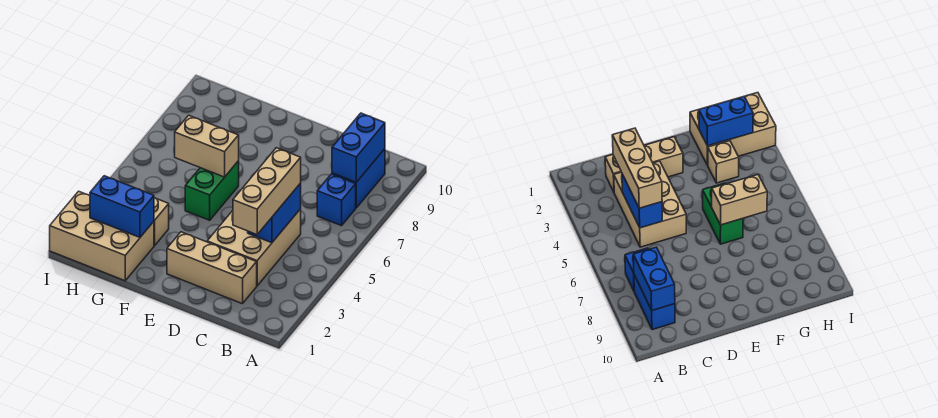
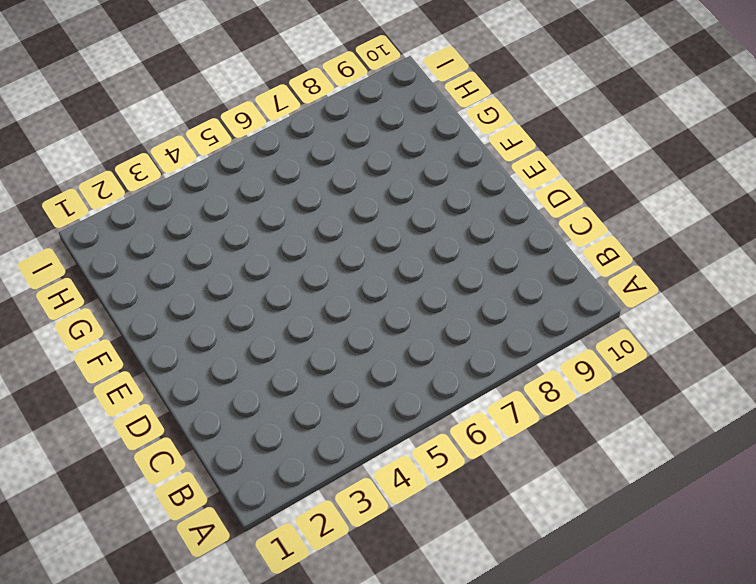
none -> blue brick B7 level 1
none -> blue brick B8:B9 level 1
none -> tan brick C2:E2 level 1

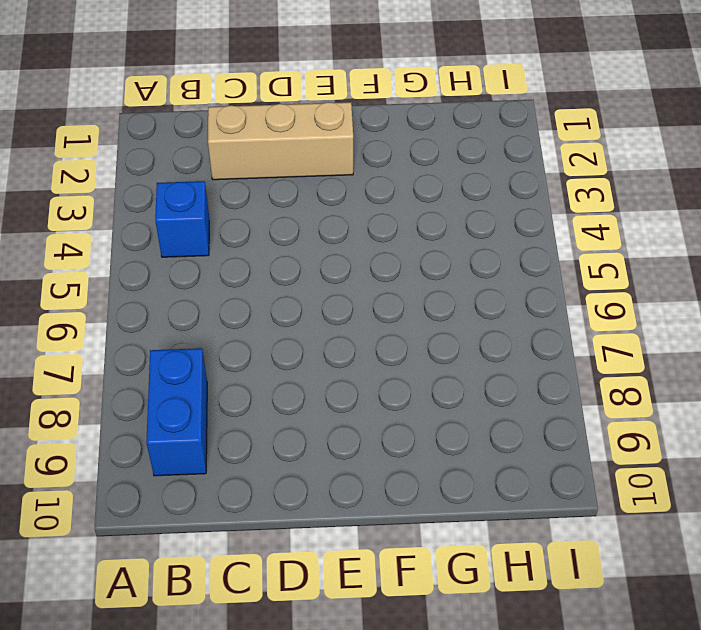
blue brick B4 level 1 -> blue brick B7 level 1
none -> tan brick C3:D5 level 1
none -> green brick F5:F6 level 1
none -> tan brick G1:I2 level 1

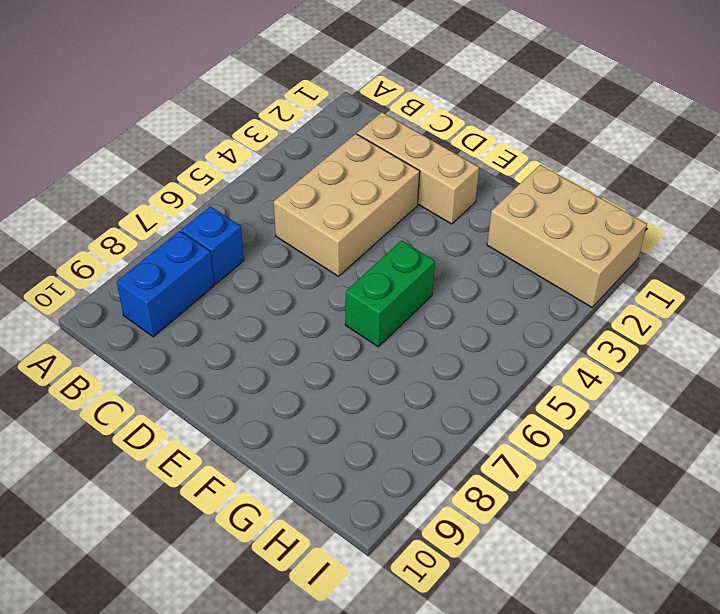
none -> tan brick G3 level 1
none -> blue brick B8:B9 level 2
none -> blue brick C4:C5 level 2

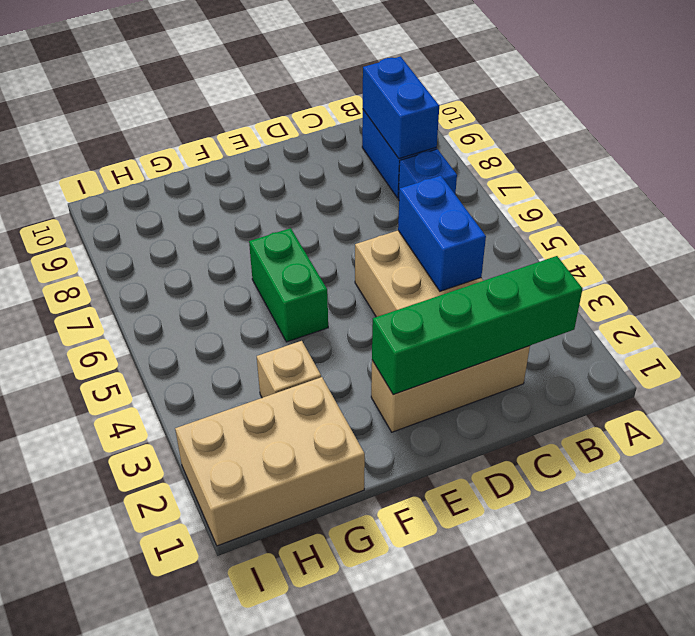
green brick B2:E2 level 2 -> none
none -> tan brick F6:G6 level 2
none -> blue brick G2:H2 level 2
none -> tan brick C3:C5 level 3

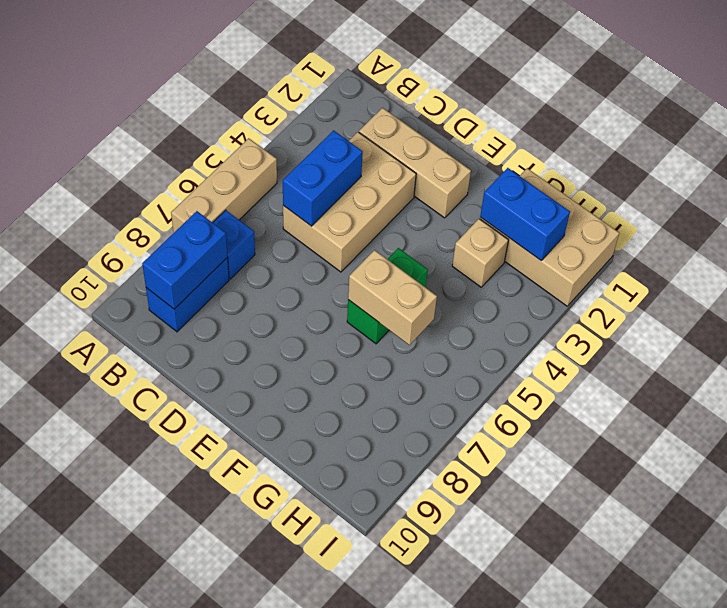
tan brick A5:A7 level 1 -> tan brick C3:C5 level 3

